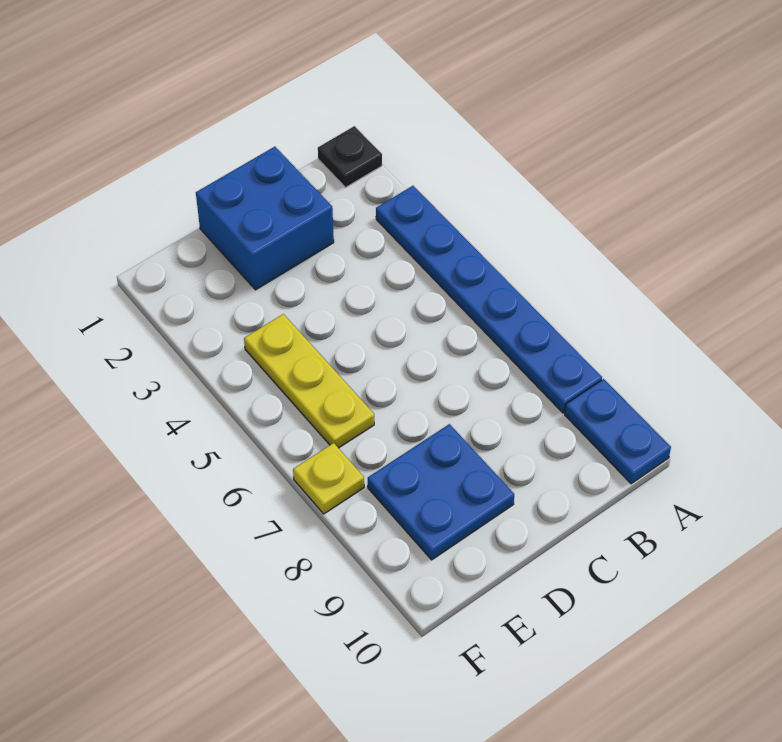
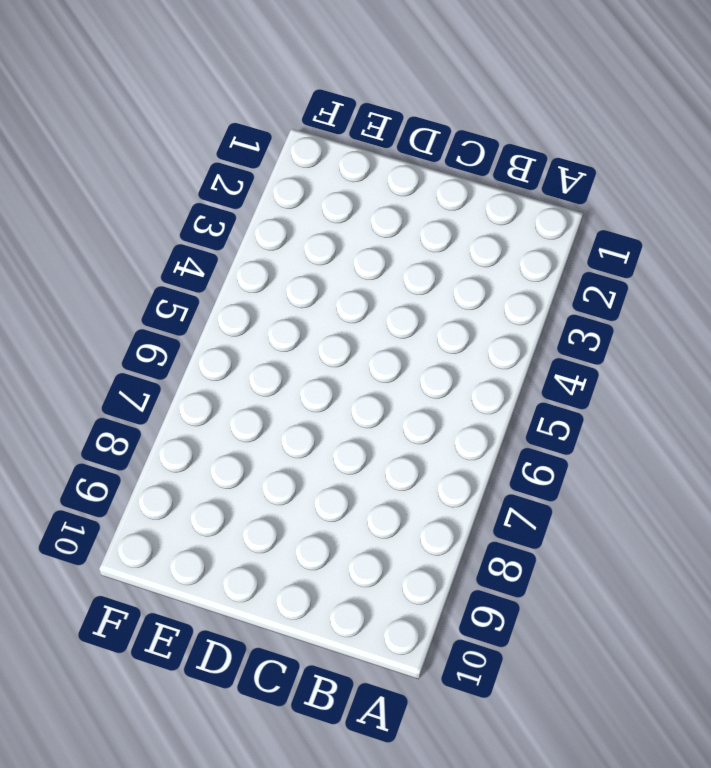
none -> black plate A1 level 1
none -> blue plate A3:A8 level 1

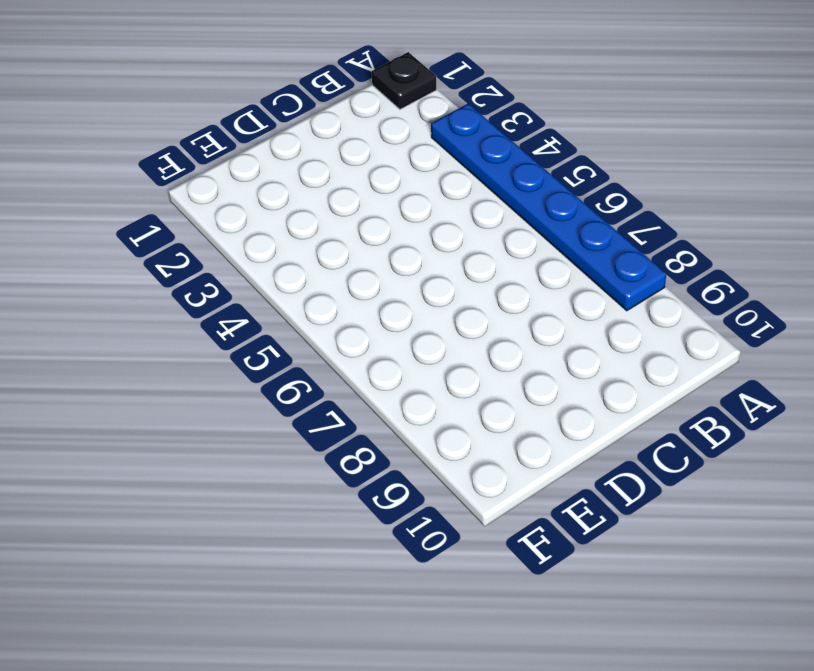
none -> blue plate A9:A10 level 1
none -> blue brick C1:D2 level 1

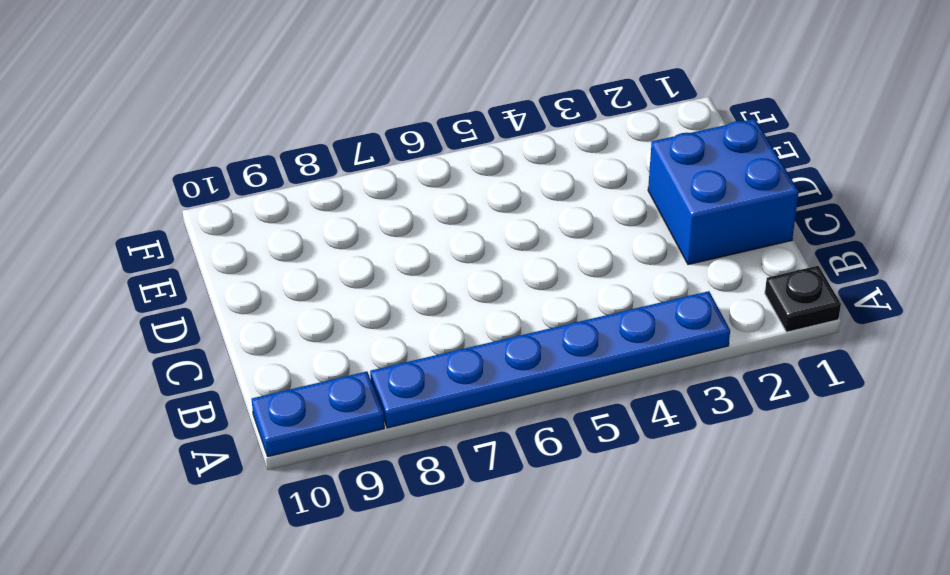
none -> blue plate D8:E9 level 1
none -> yellow plate E4:E6 level 1

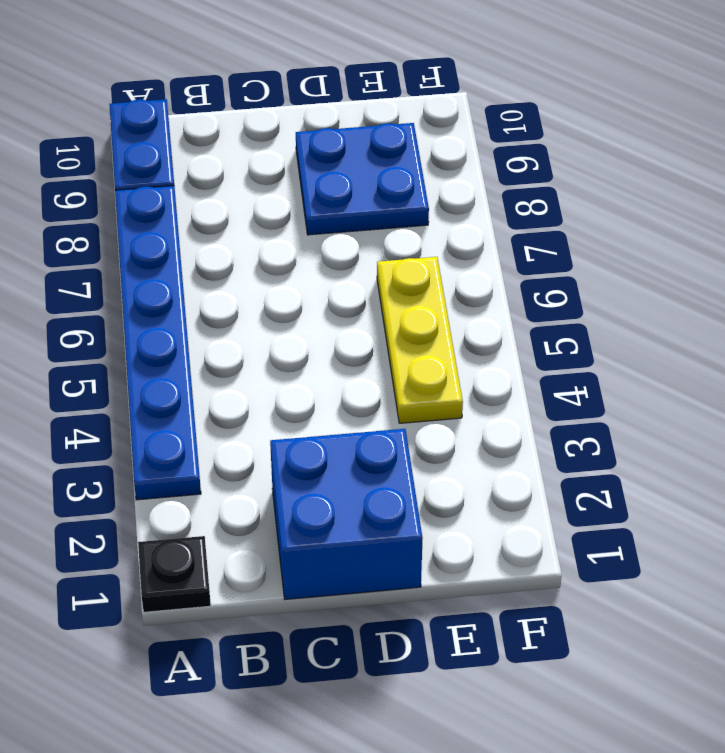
none -> yellow plate F7 level 1

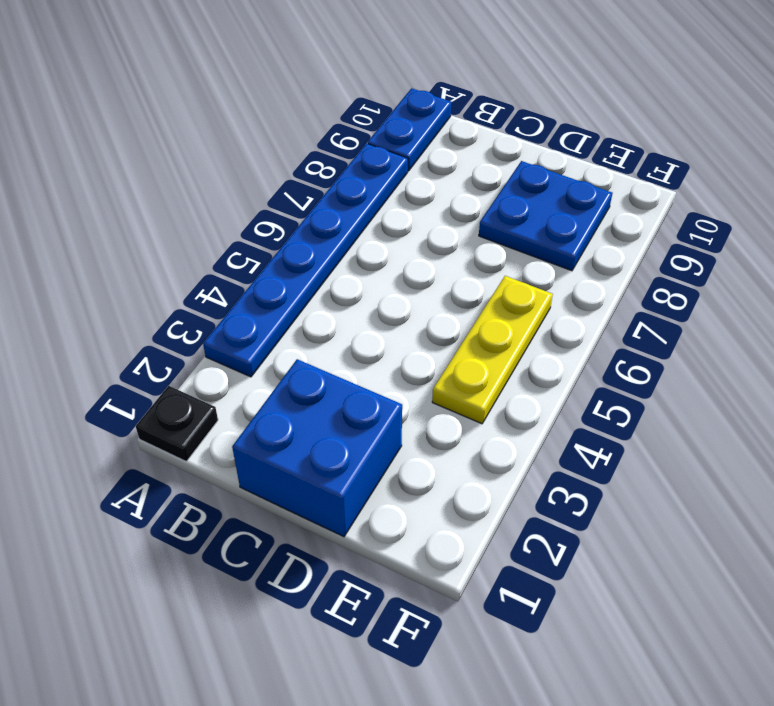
none -> yellow plate F7 level 1

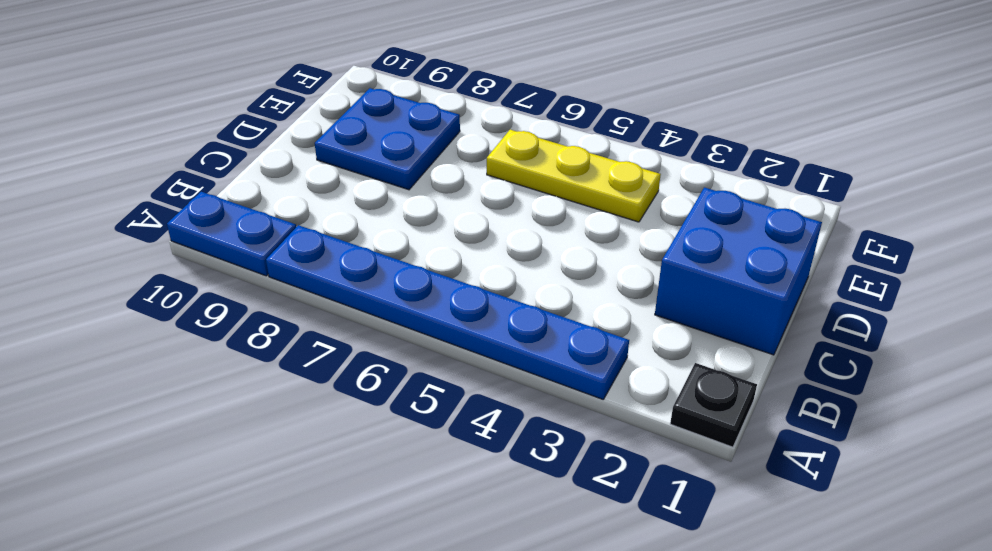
none -> yellow plate F7 level 1

